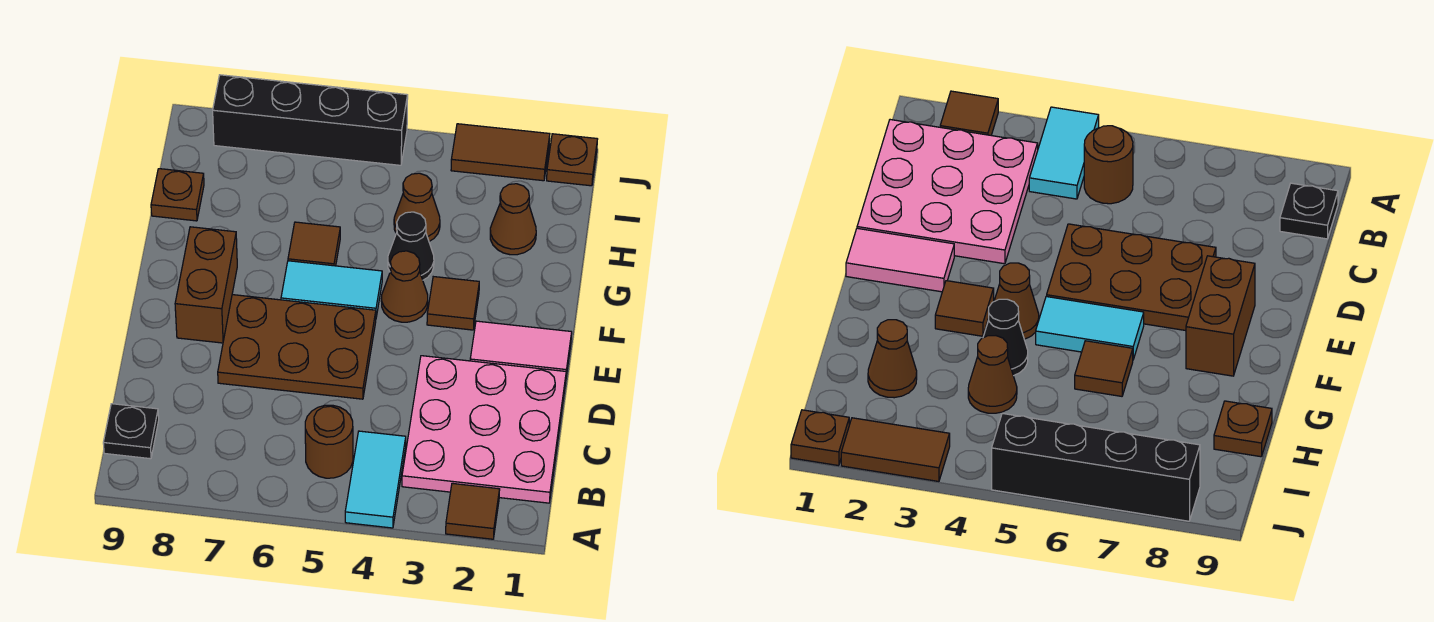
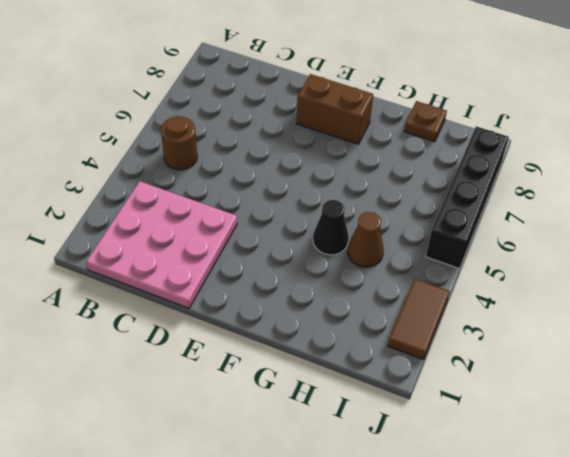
none -> brown tile A2 level 1
none -> cyan tile A4:B4 level 1
none -> black plate B9 level 1

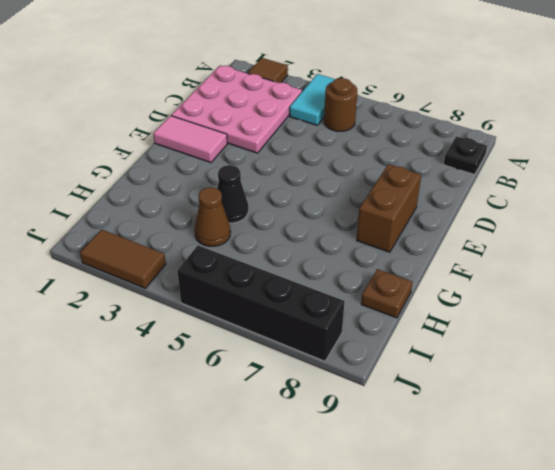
none -> brown plate D5:E7 level 1
none -> brown tile F3 level 1
none -> brown cone F4 level 1

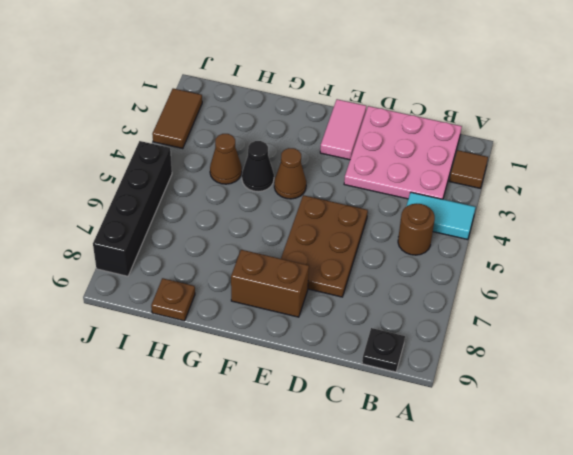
none -> brown tile F3 level 1
none -> cyan tile F5:F6 level 1
none -> brown tile G6 level 1

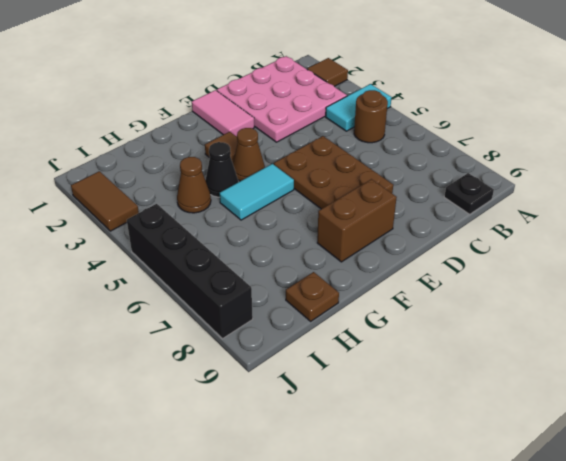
cyan tile F5:G5 level 1 -> cyan tile F5:F6 level 1
none -> brown tile G6 level 1
none -> brown cone H2 level 1
none -> brown plate J1 level 1

